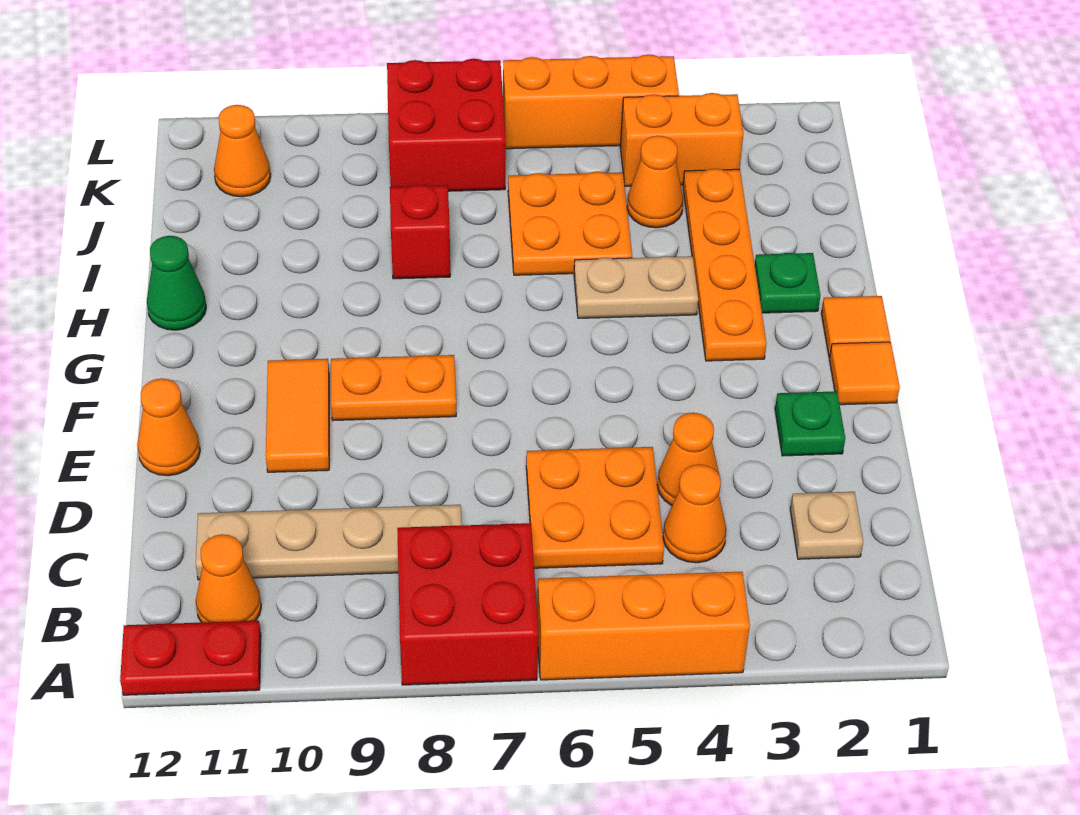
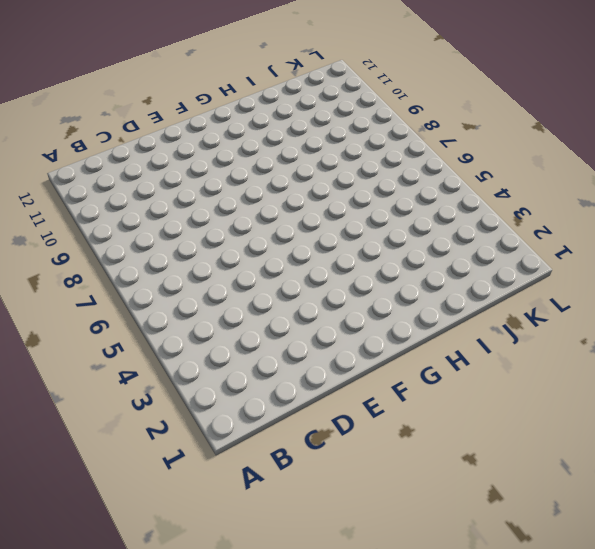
none -> orange brick A4:A6 level 1
none -> red brick A7:B8 level 1
none -> red plate A11:A12 level 1

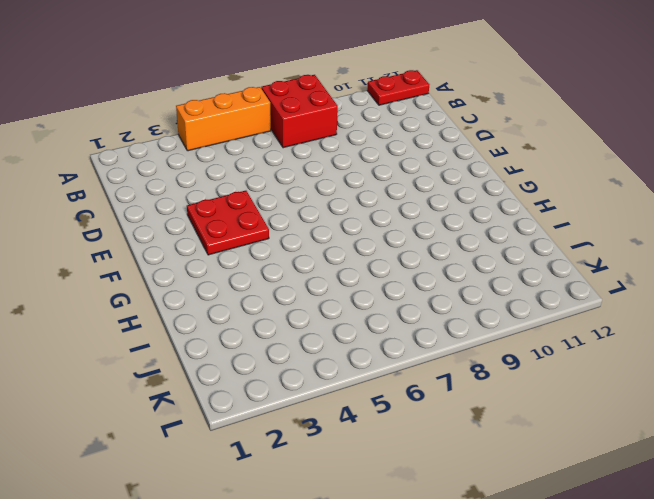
red plate E3:F4 level 1 -> none
none -> orange cone B11 level 1
none -> tan plate C2 level 1
none -> orange cone C4 level 1

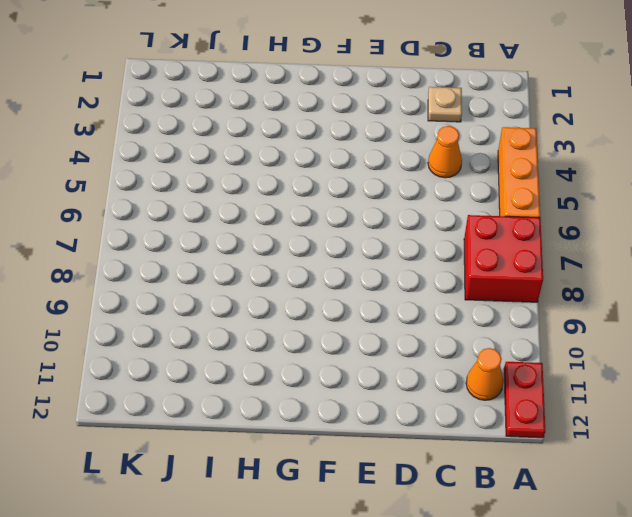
none -> orange plate C5:D6 level 1
none -> tan plate C8:C11 level 1
none -> orange cone D4 level 1

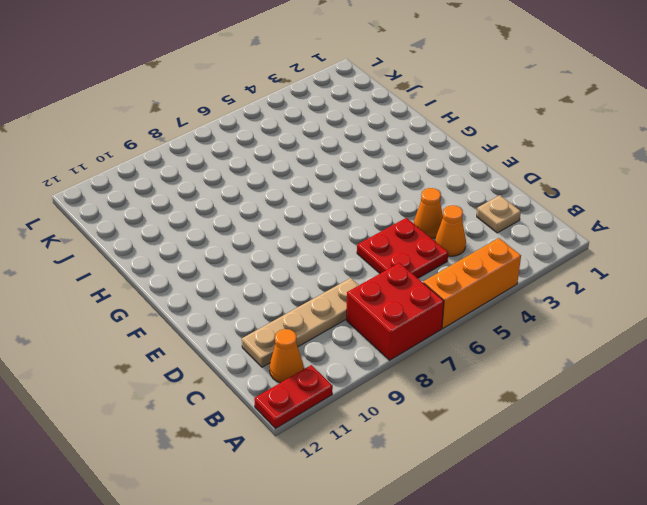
red plate C5:D6 level 1 -> orange plate C5:D6 level 1
none -> green plate E2 level 1
none -> orange tile E10:F10 level 1
none -> orange cone E12 level 1

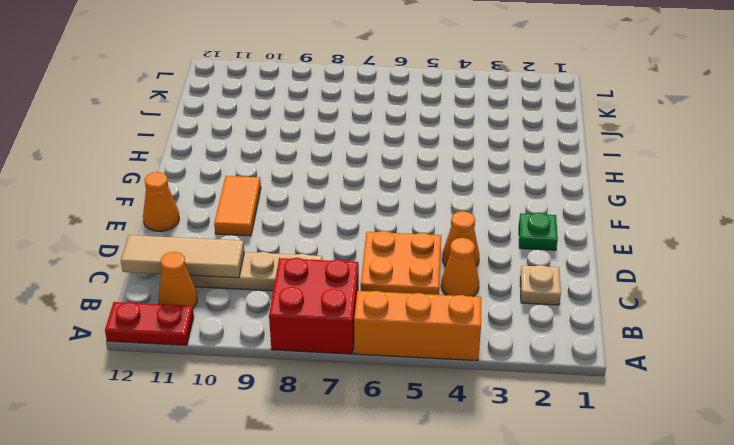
tan tile C10:C12 level 2 -> none
none -> orange tile F1 level 1
none -> orange plate F8:F9 level 1
none -> orange tile G1 level 1

